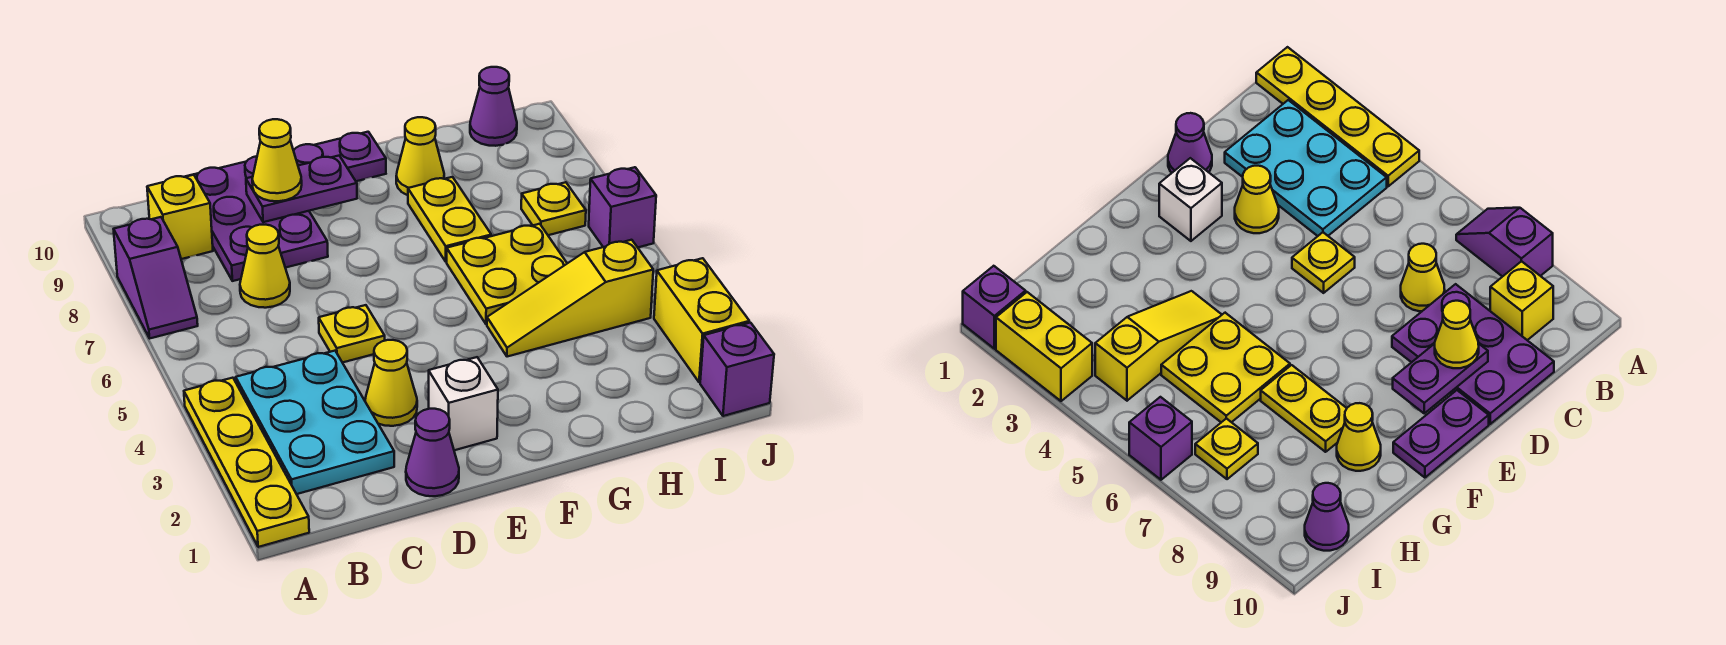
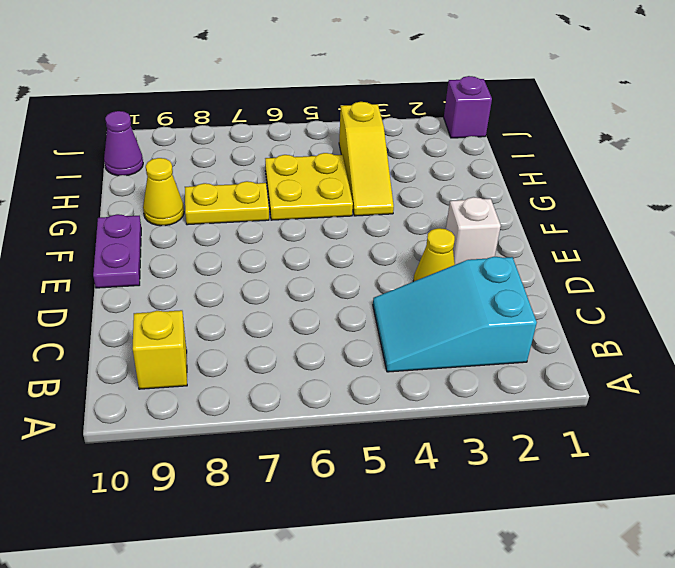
cyan slope B2:C4 level 1 top 2 -> cyan plate B2:C4 level 1
none -> yellow plate A1:A4 level 1
none -> purple slope A7:A8 level 1 top 8
none -> yellow cone C7 level 1

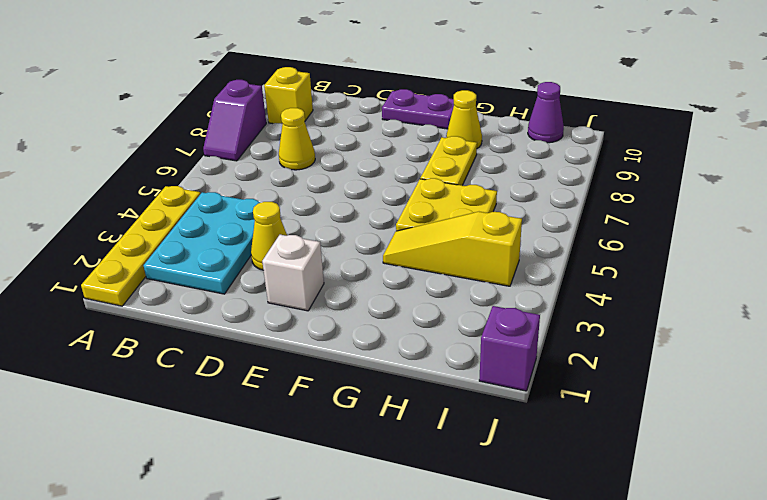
none -> purple plate C8:D10 level 1
none -> purple cone D1 level 1
none -> yellow plate D5 level 1

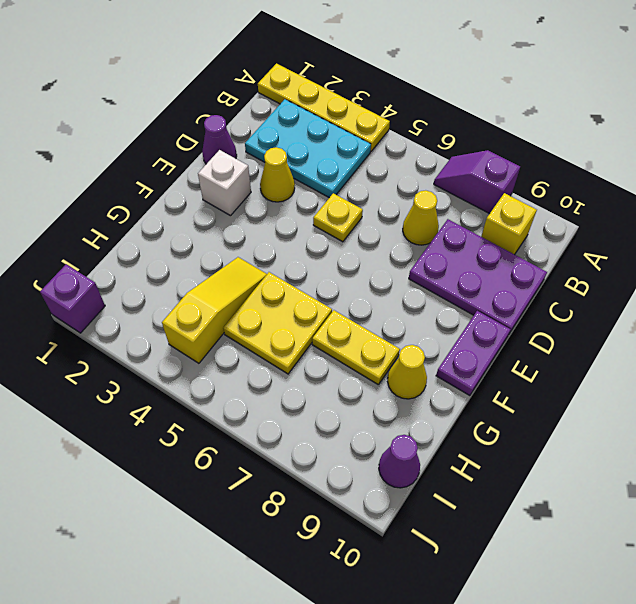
none -> yellow plate I7 level 1
none -> yellow brick J2:J3 level 1
none -> purple brick J6 level 1

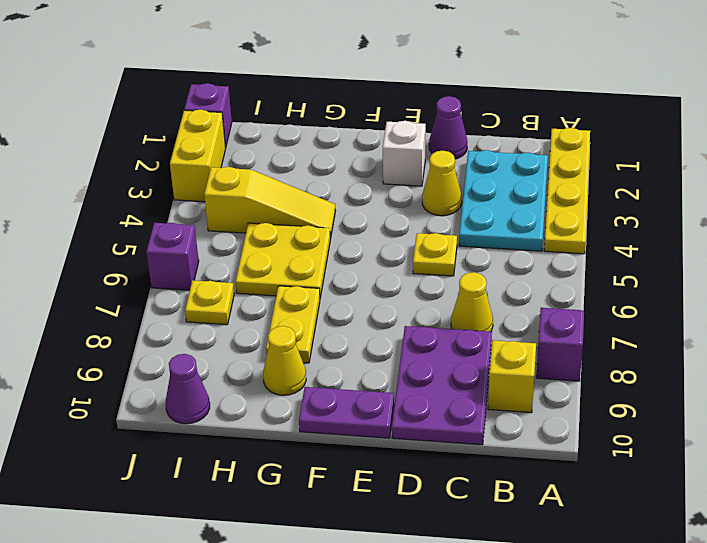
none -> purple plate D9:E9 level 2
none -> yellow cone D9 level 3

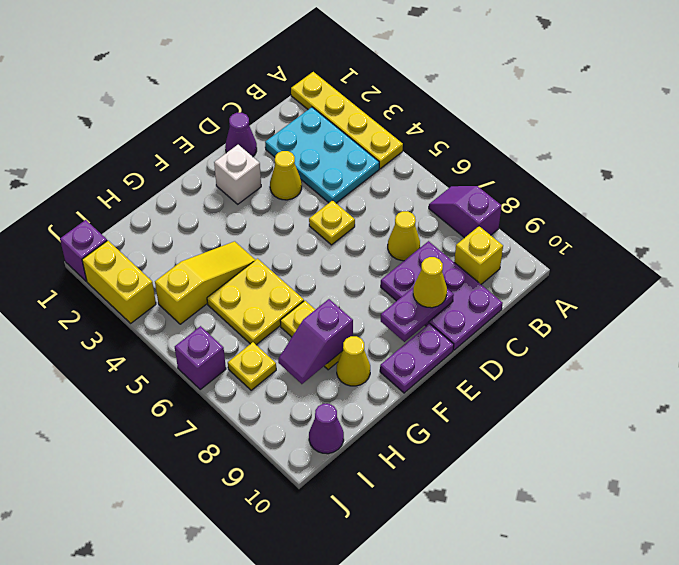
purple slope G8:H8 level 2 top G -> none

